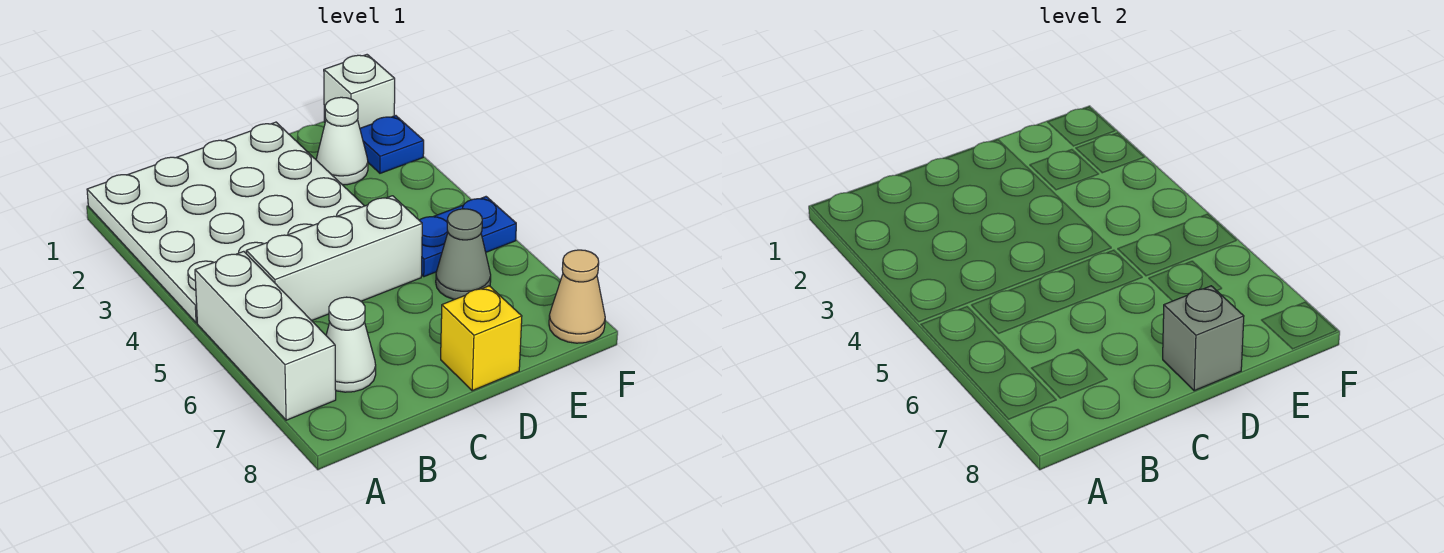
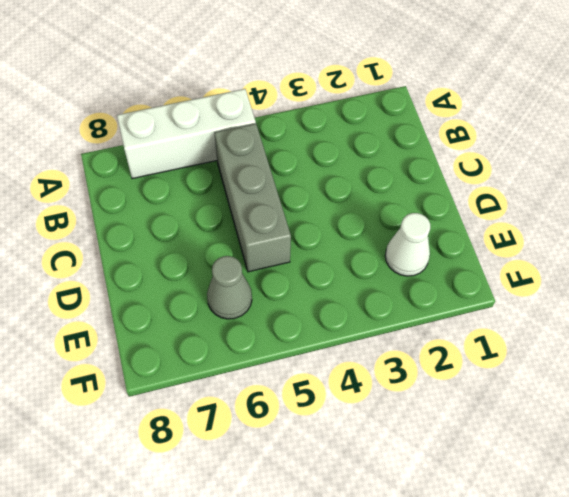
grey brick B5:D5 level 1 -> white brick B5:D5 level 1
none -> white plate A1:D4 level 1
none -> white cone B7 level 1
none -> yellow brick D8 level 1

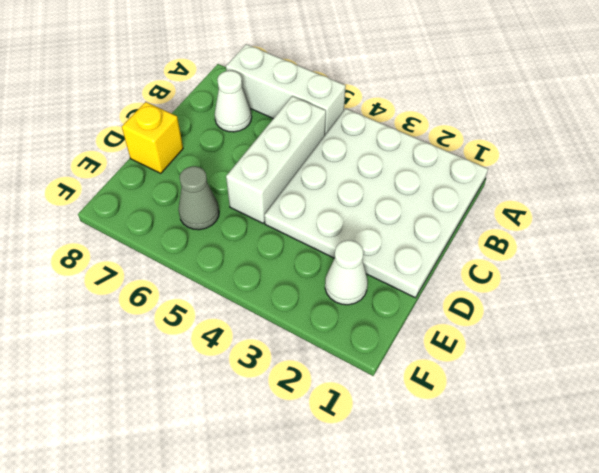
none -> blue plate E5:F5 level 1
none -> white brick F1 level 1
none -> blue plate F2 level 1

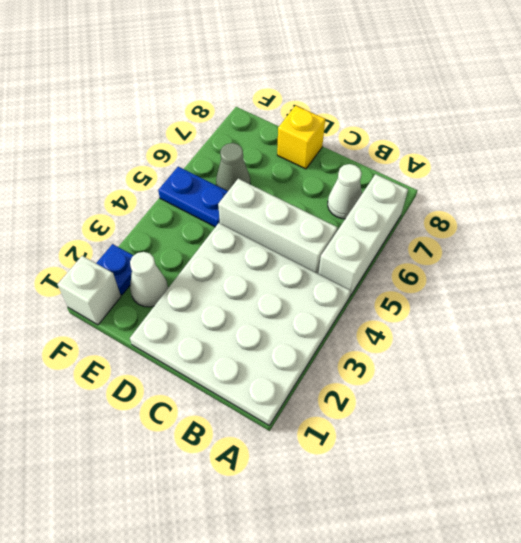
none -> tan cone F8 level 1
none -> grey brick D8 level 2

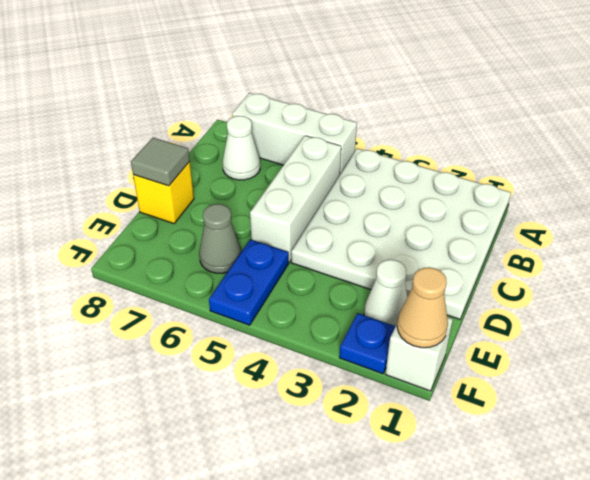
grey tile D8 level 2 -> grey brick D8 level 2
tan cone F1 level 2 -> tan cone F8 level 1

